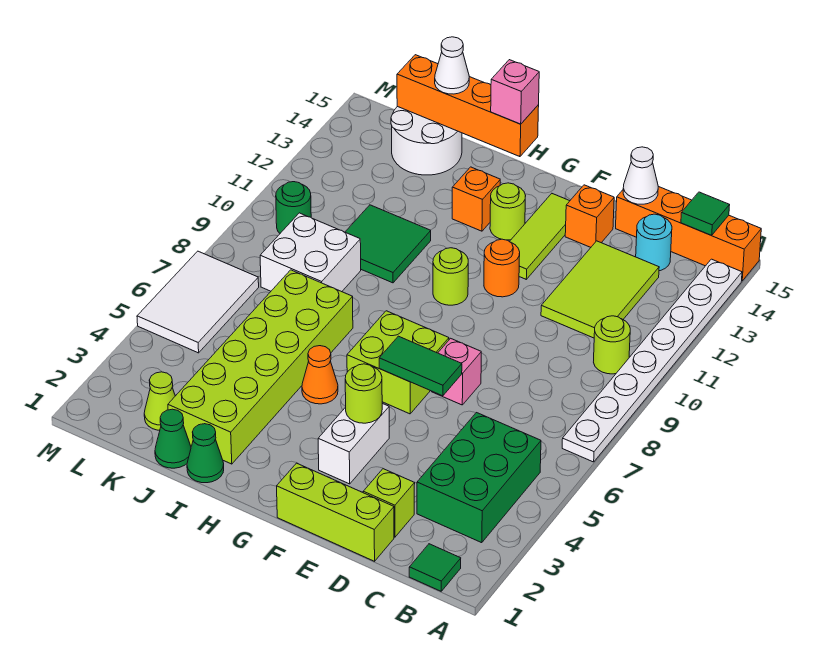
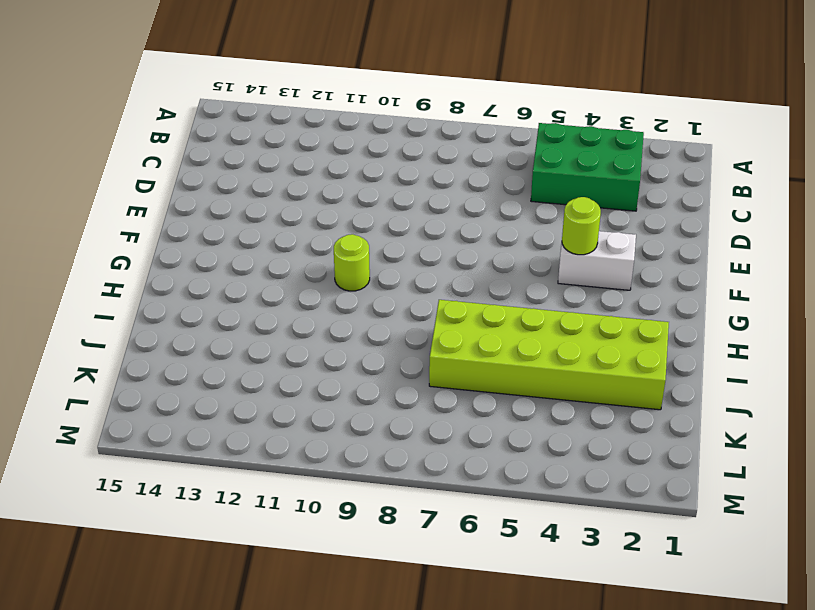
none -> white plate A7:A14 level 1
none -> orange brick A15:D15 level 1
none -> green tile B1 level 1
none -> lime round brick B10 level 1

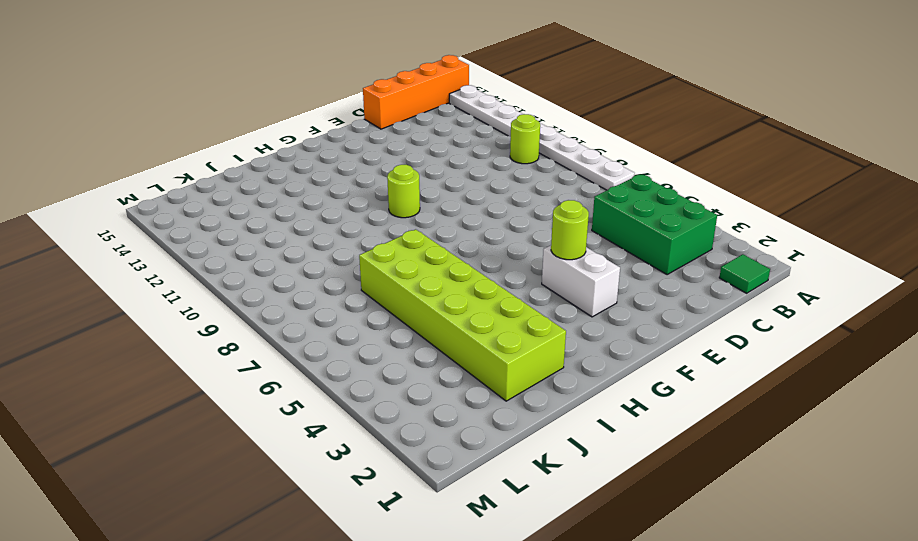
none -> lime tile C11:D13 level 1
none -> cyan round brick C14 level 1
none -> lime brick D1:F1 level 1
none -> lime brick D2 level 1

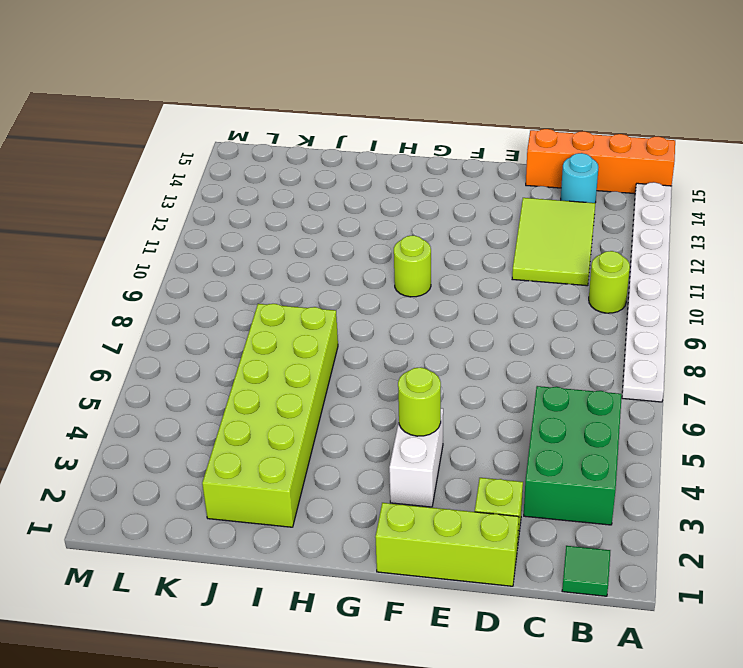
none -> pink brick E7 level 1
none -> orange brick E14 level 1
none -> lime brick F6:G7 level 1
none -> orange round brick F11 level 1

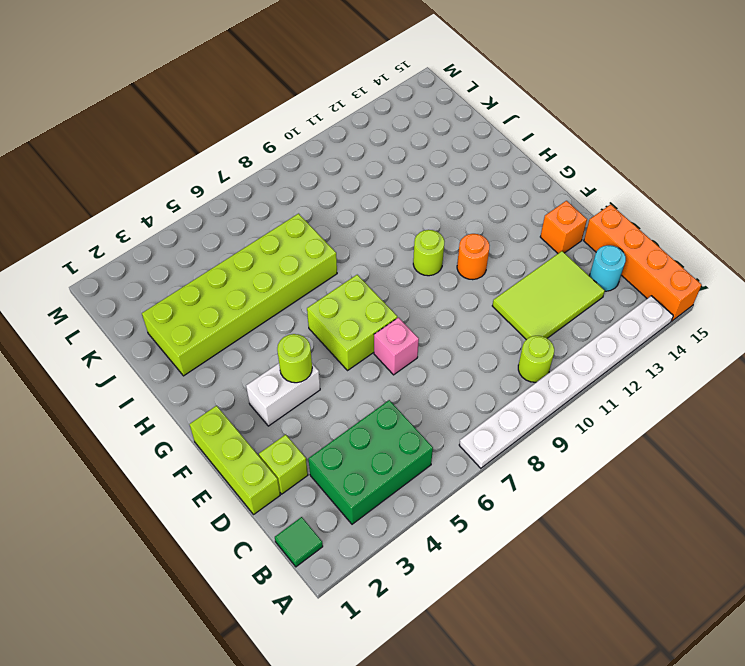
none -> lime tile F12:F14 level 1
none -> lime round brick G13 level 1
none -> orange cone H5 level 1
none -> orange brick H13 level 1

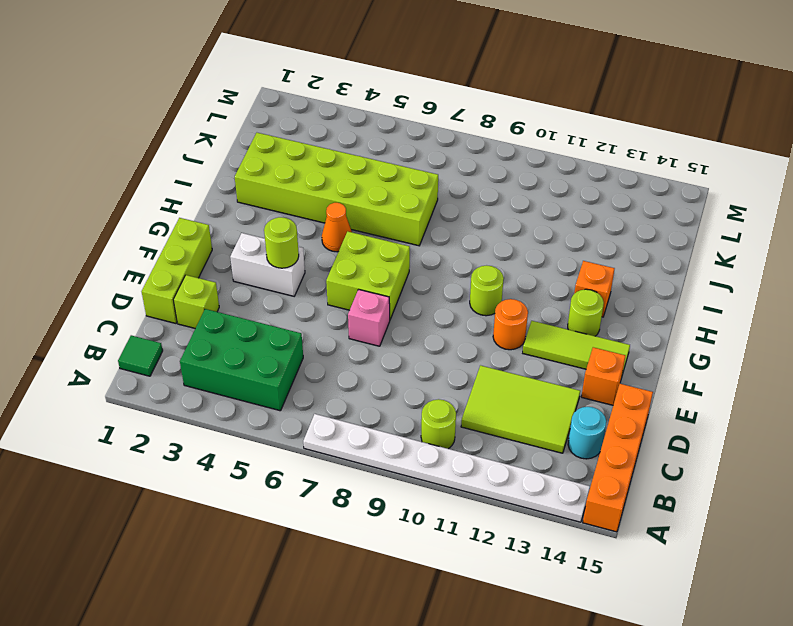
none -> green cone I1 level 1
none -> green tile I10:J11 level 1
none -> green cone J1 level 1
none -> white brick J8:K9 level 1

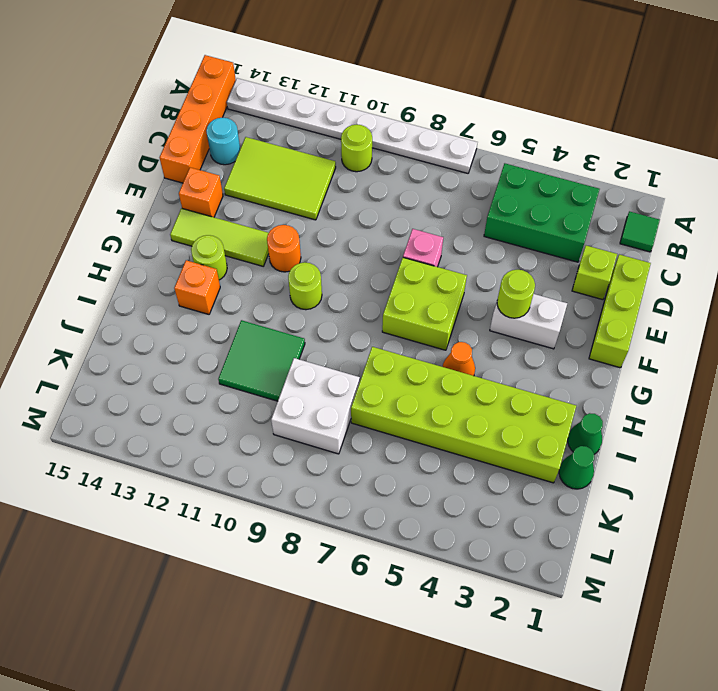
none -> white round brick J14:K15 level 1
none -> lime cone K2 level 1
none -> white tile L5:M7 level 1
none -> green round brick L10 level 1

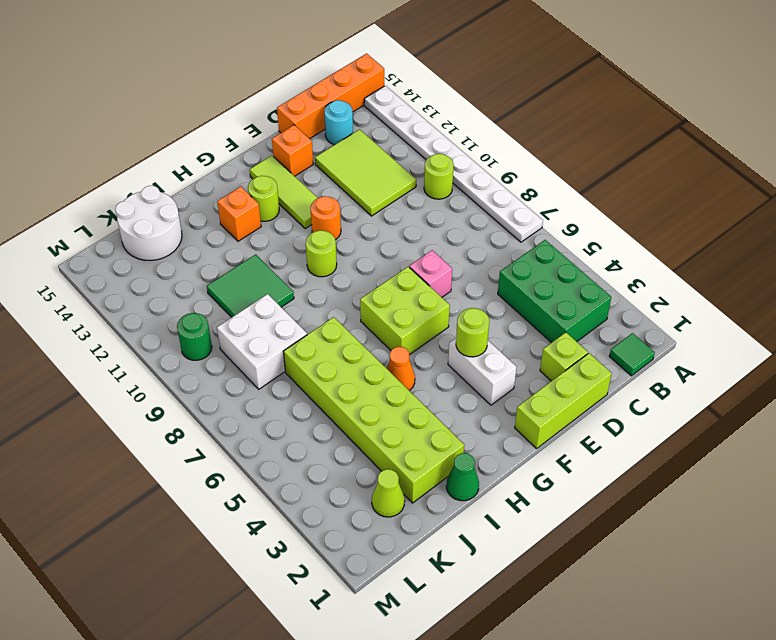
none -> green cone J1 level 1
none -> white tile L5:M7 level 1
none -> green tile B15 level 2
none -> white cone D15 level 2

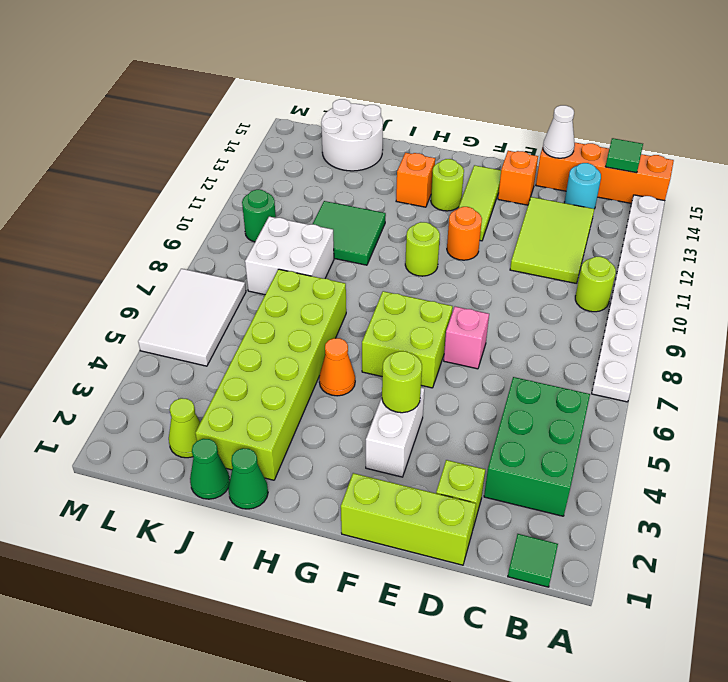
none -> green tile E6:F6 level 2
none -> orange brick H15:K15 level 2
none -> pink brick H15 level 3
none -> white cone J15 level 3

